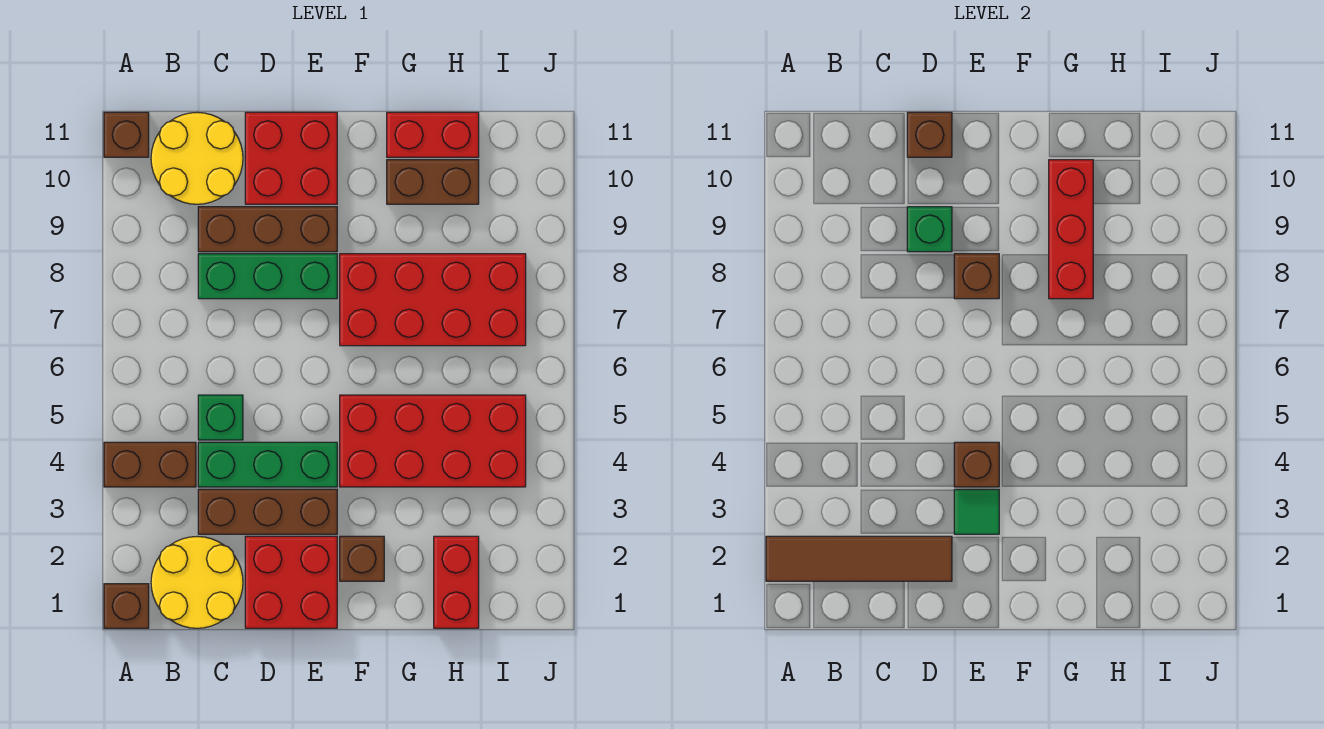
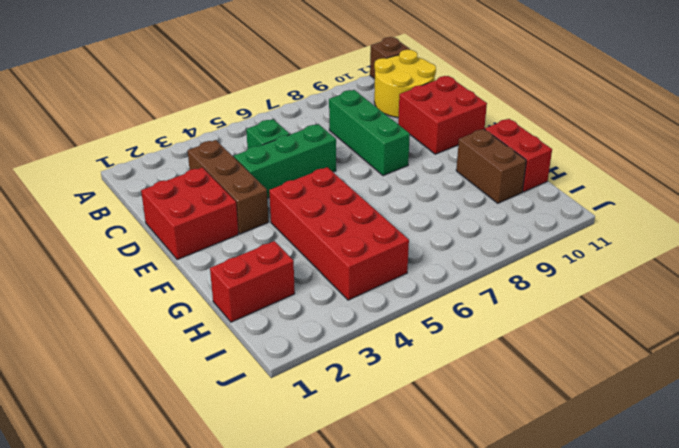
green brick D4:D6 level 1 -> green brick C4:E4 level 1
none -> brown brick A1 level 1
none -> brown brick A4:B4 level 1
none -> yellow round brick B1:C2 level 1

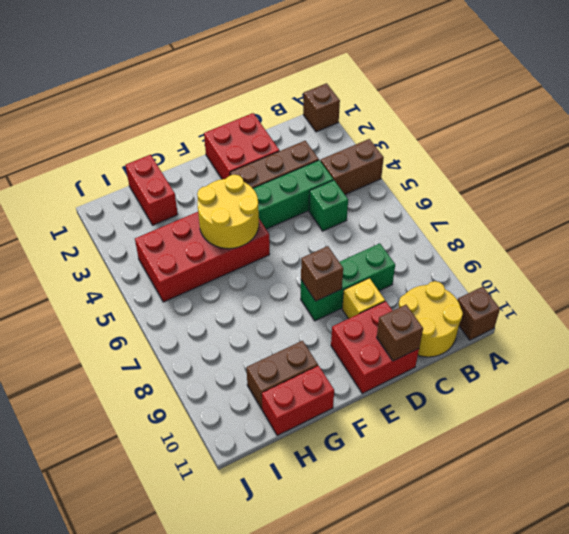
yellow brick D9 level 1 -> brown brick C9:E9 level 1
yellow round brick F4:G5 level 2 -> yellow round brick B1:C2 level 1
none -> brown brick F2 level 1
none -> red brick F7:I8 level 1
none -> brown tile A2:D2 level 2

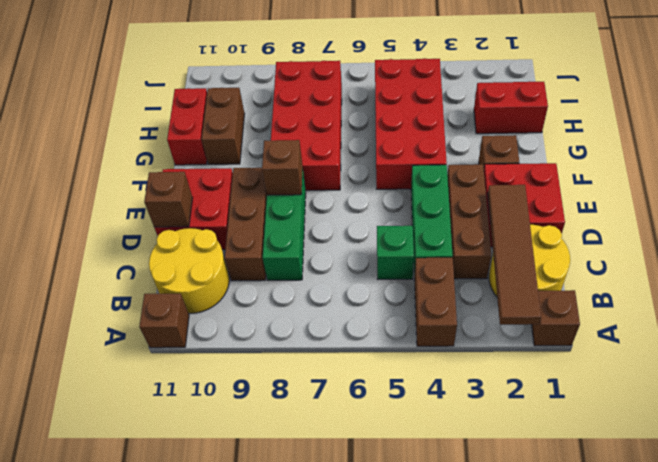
none -> green brick D9 level 2
none -> green tile E3 level 2
none -> brown brick E4 level 2

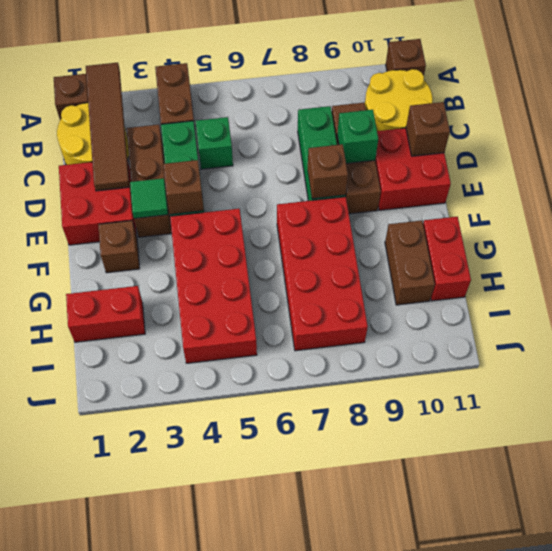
none -> red brick G8:G10 level 2

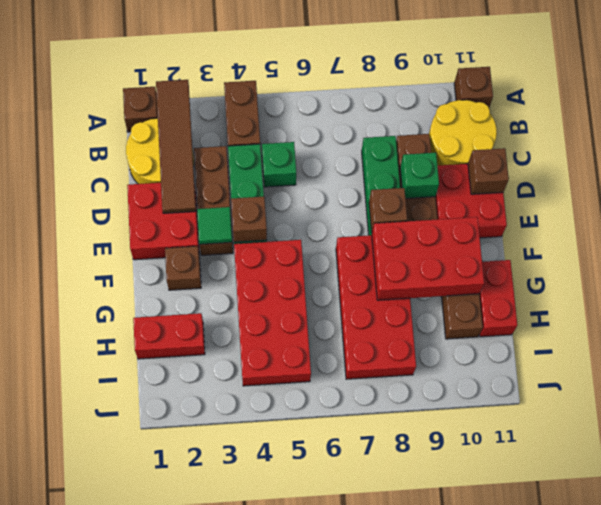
red brick F8:G10 level 2 -> red brick G8:G10 level 2

